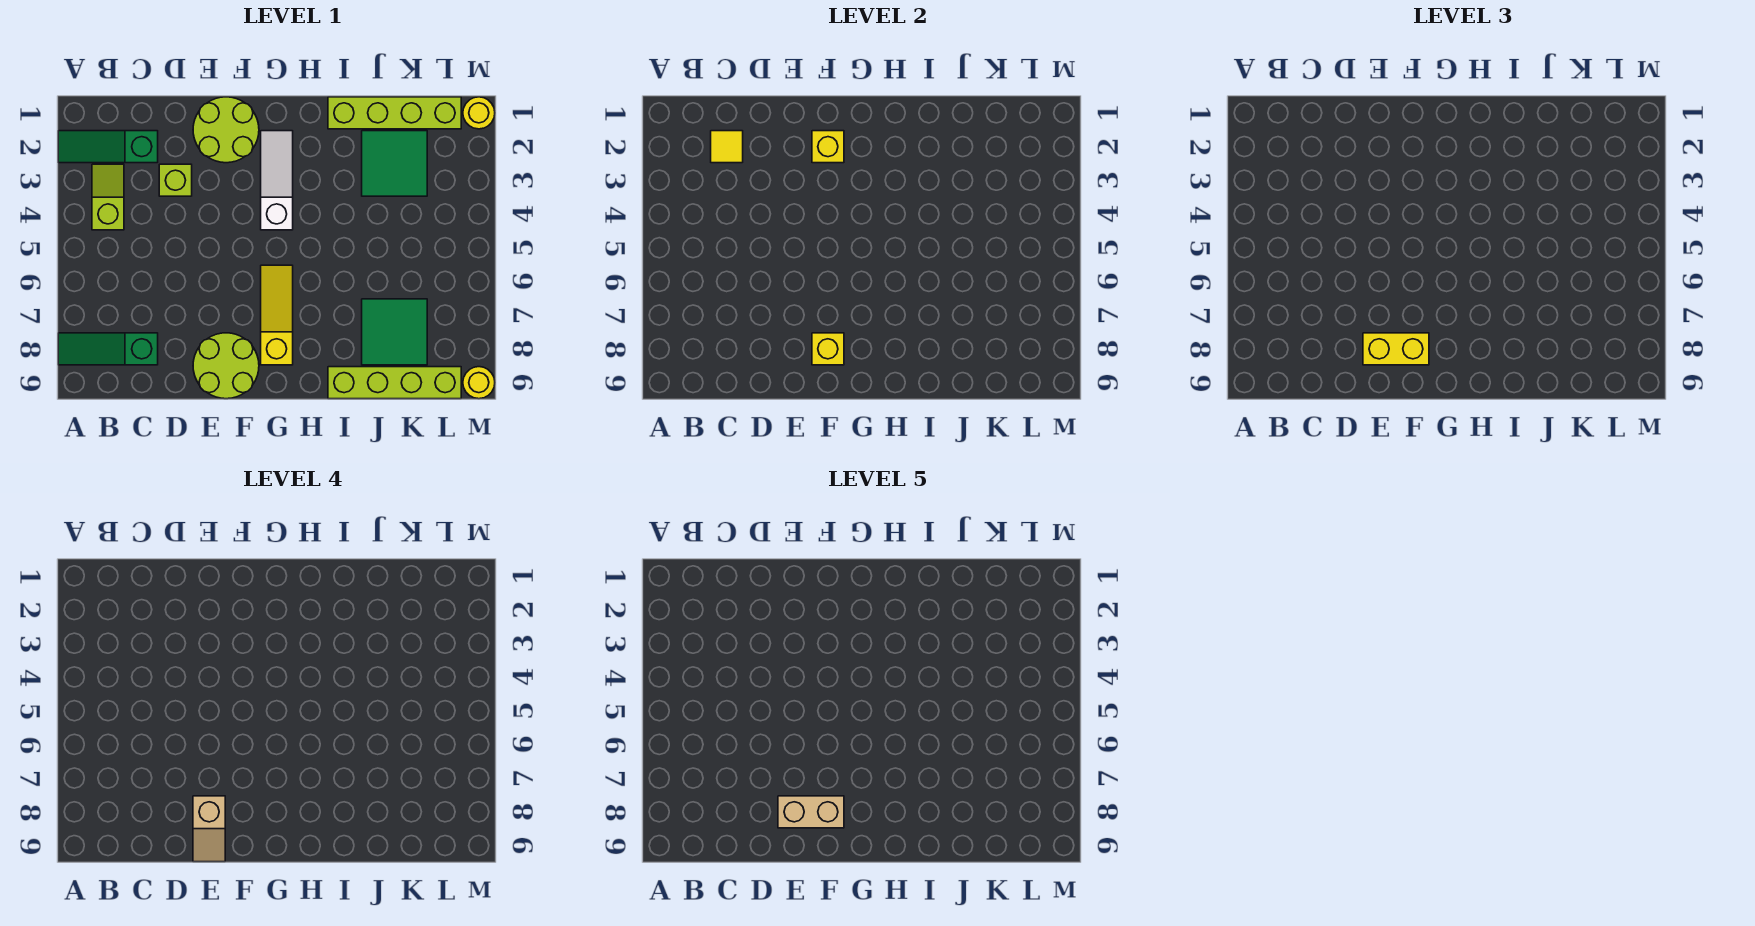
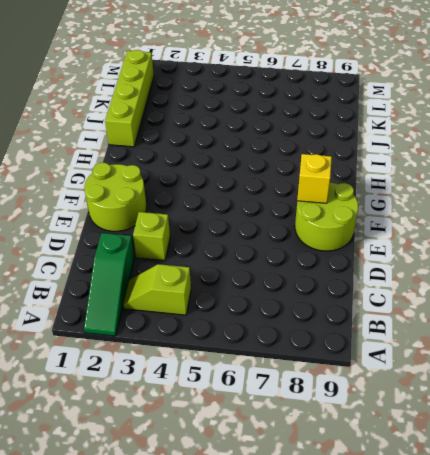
none -> green slope A8:C8 level 1 top C
none -> white slope G2:G4 level 1 top 4
none -> yellow slope G6:G8 level 1 top 8

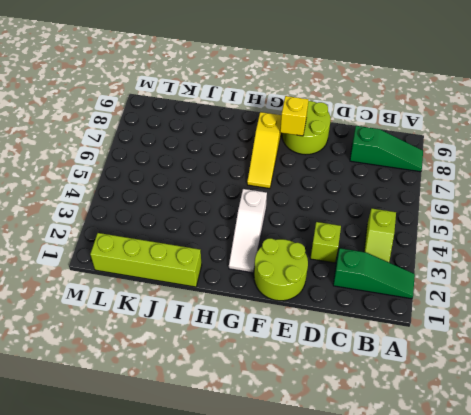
none -> lime brick I9:L9 level 1
none -> green tile J2:K3 level 1
none -> green tile J7:K8 level 1

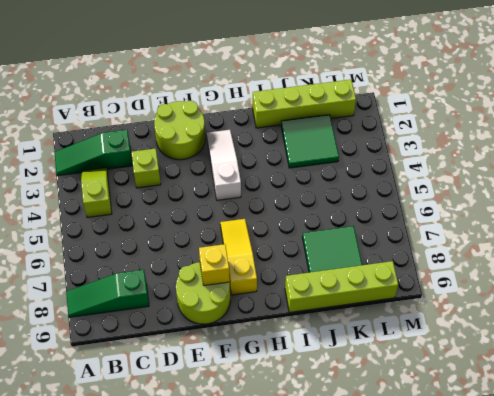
none -> yellow round brick M1 level 1
none -> yellow round brick M9 level 1
none -> yellow tile C2 level 2

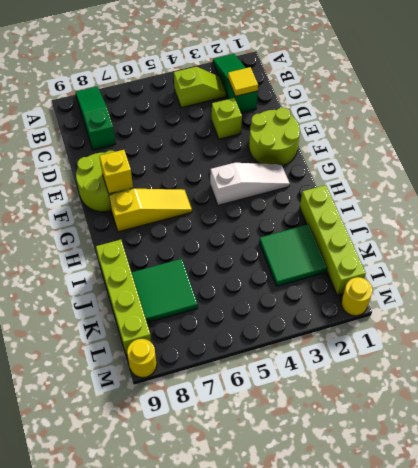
none -> yellow brick F2 level 2
none -> yellow brick E8:F8 level 3
none -> tan slope E8:E9 level 4 top 8

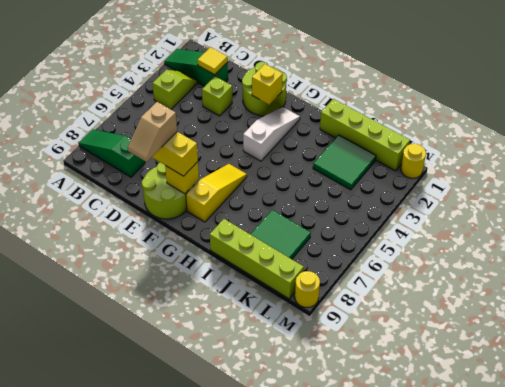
none -> tan brick E8:F8 level 5

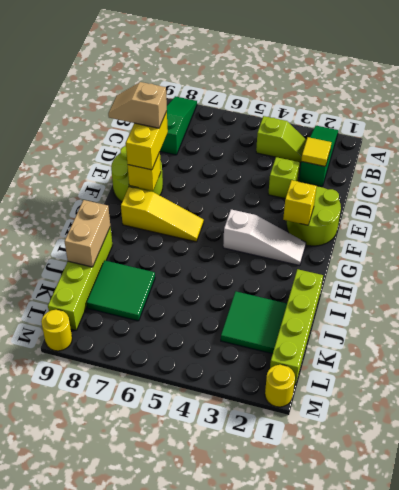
tan brick I9:J9 level 2 -> tan brick E8:F8 level 5

